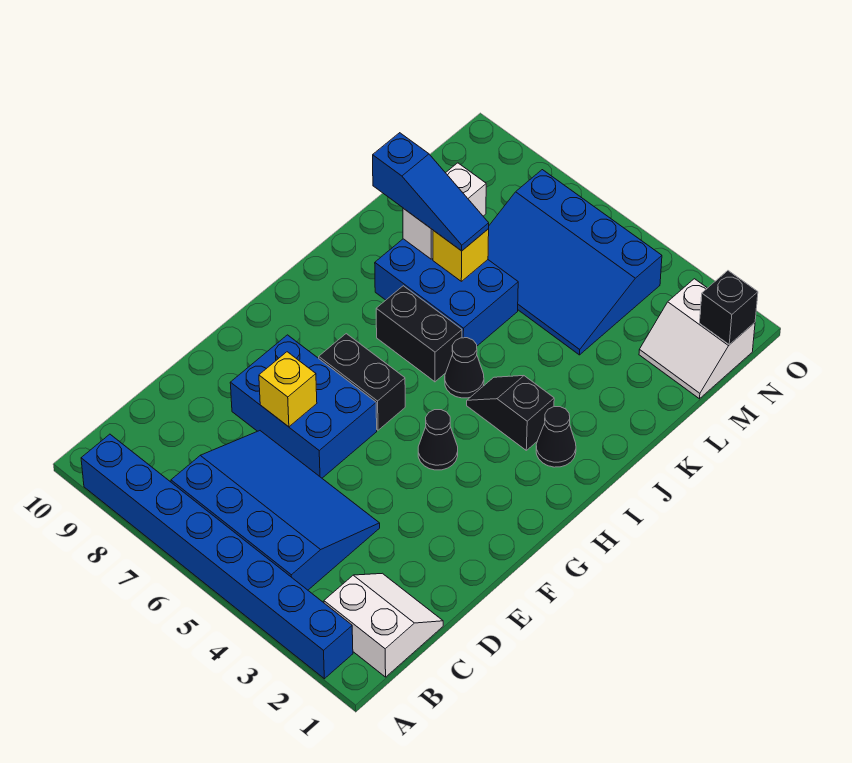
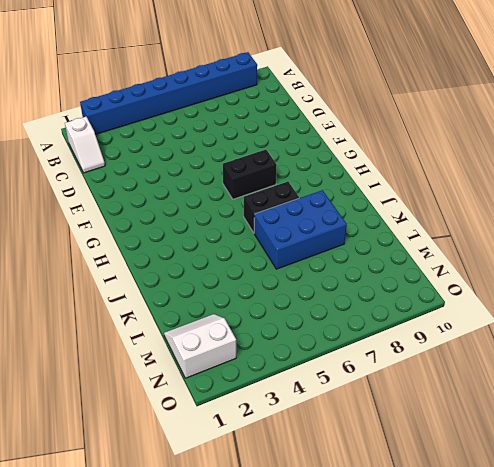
white slope B1:C1 level 1 top B -> white slope B1:C2 level 1 top B
none -> blue slope B4:D7 level 1 top B
none -> blue brick E6:F8 level 1
none -> black cone G4 level 1

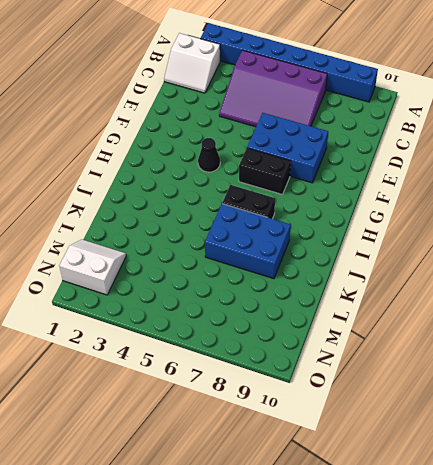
purple slope B4:D7 level 1 top B -> blue slope B4:D7 level 1 top B
none -> black cone I2 level 1
none -> black slope I3:I4 level 1 top 3
none -> black cone I5 level 1

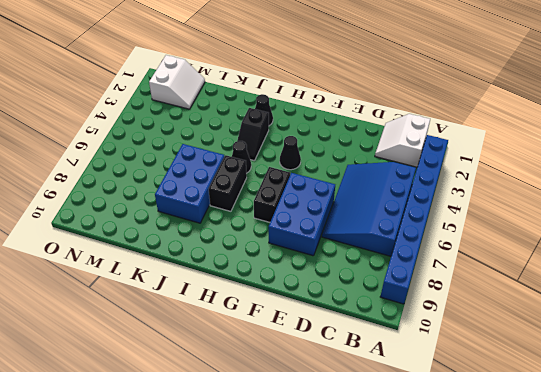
none -> blue slope L4:N7 level 1 top N
none -> yellow brick E7 level 2
none -> yellow brick K7 level 2

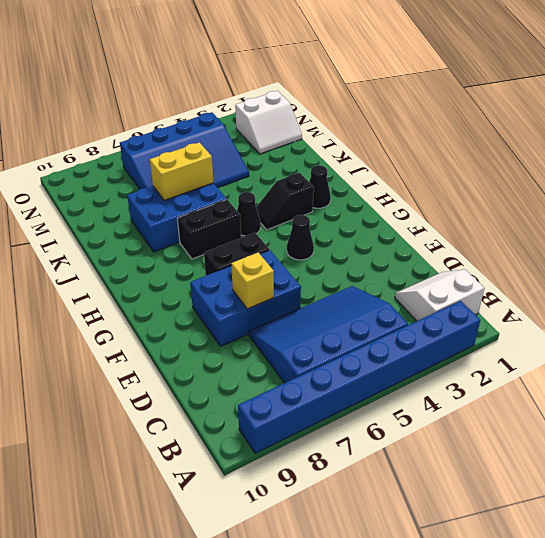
yellow brick K6:K7 level 2 -> yellow brick K7 level 2
none -> white brick K8:L8 level 2
none -> black brick N1 level 2
none -> blue slope K7:K9 level 3 top 9

